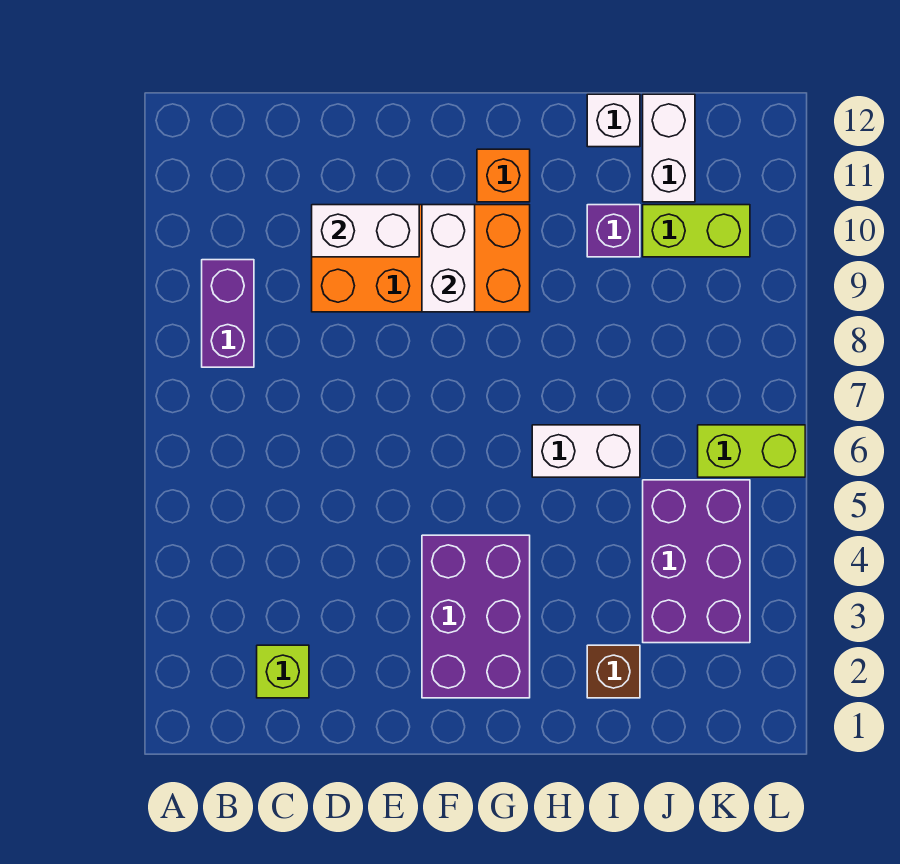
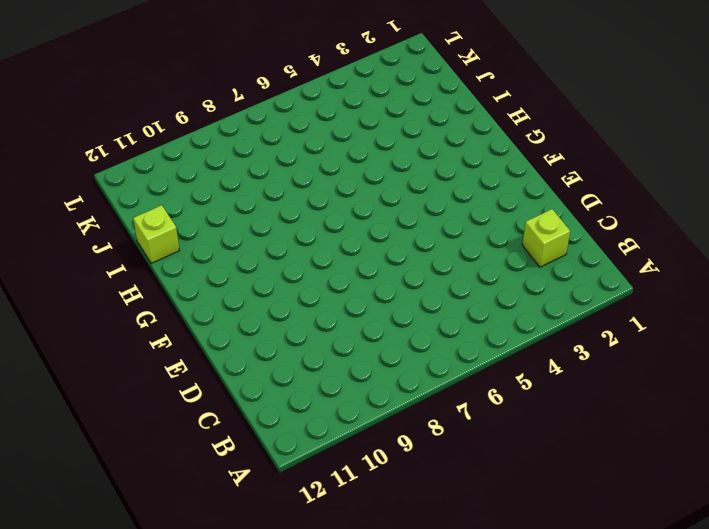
lime brick I12 level 1 -> white brick I12 level 1
none -> purple brick B8:B9 level 1
none -> orange brick D9:G10 level 1
none -> purple brick F2:G4 level 1

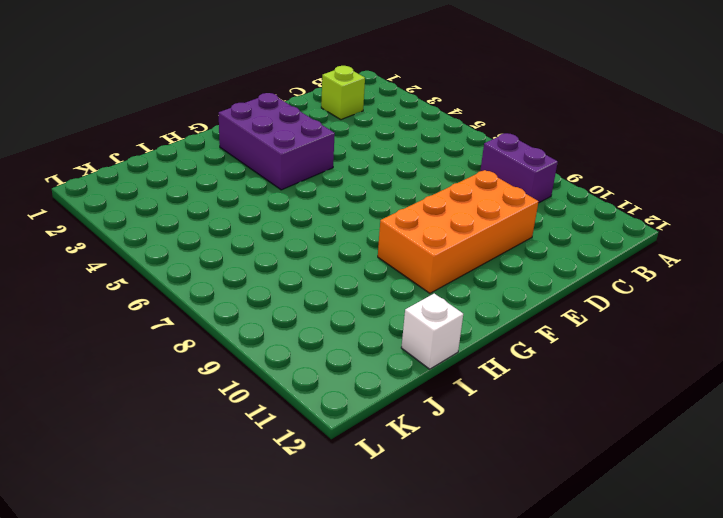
none -> orange brick G11 level 1
none -> white brick H6:I6 level 1
none -> brown brick I2 level 1

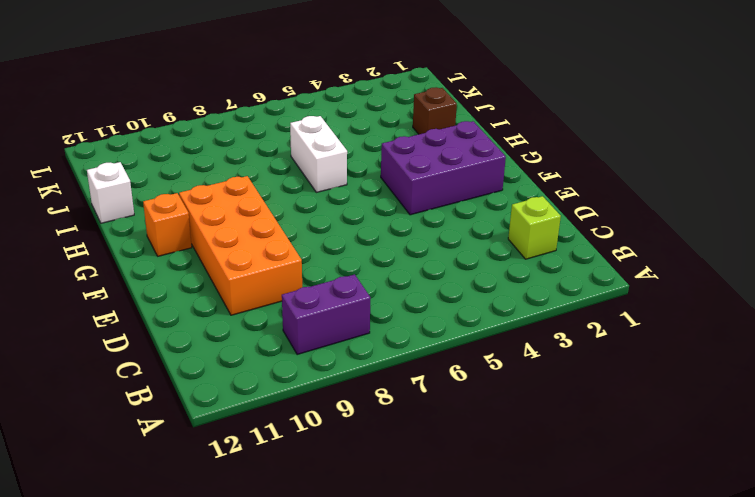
none -> purple brick I10 level 1
none -> purple brick J3:K5 level 1
none -> lime brick J10:K10 level 1

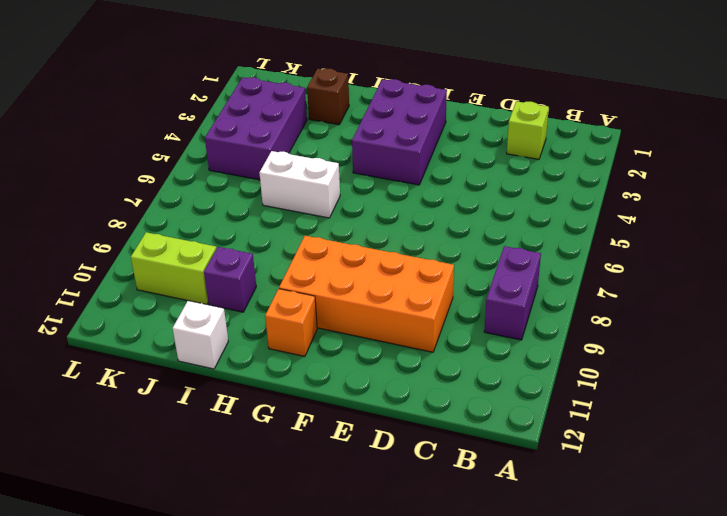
none -> white brick J11:J12 level 1
none -> lime brick K6:L6 level 1
none -> white brick D10:E10 level 2

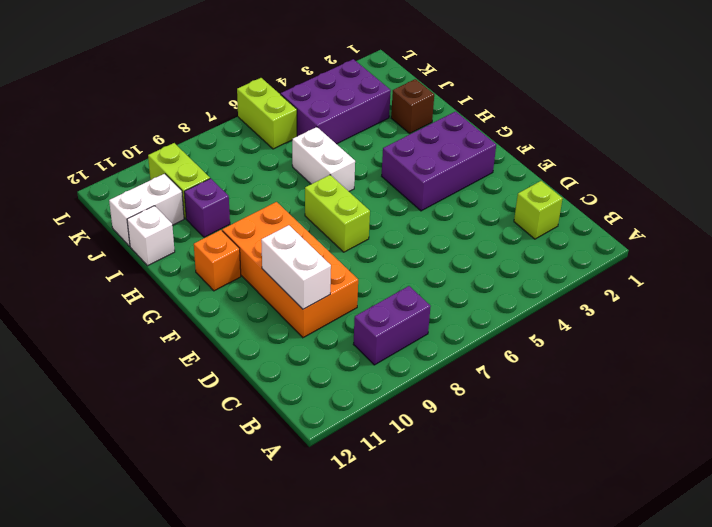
lime brick F7:G7 level 1 -> none
none -> white brick F9:F10 level 2

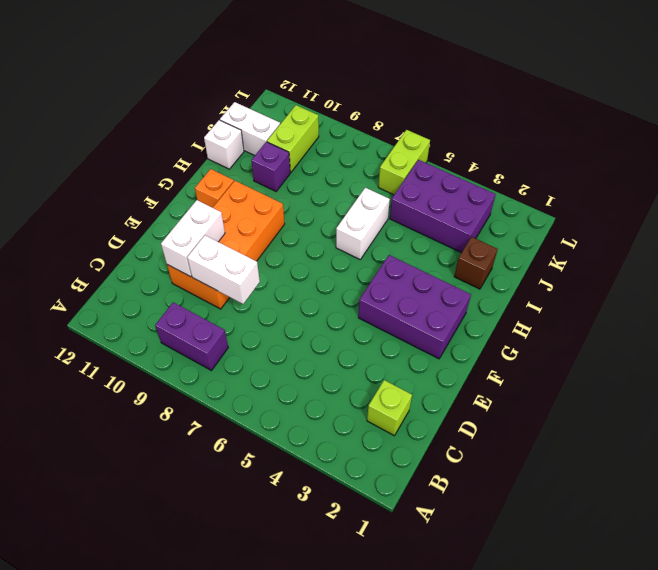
white brick D8:D9 level 2 -> white brick F9:F10 level 2

